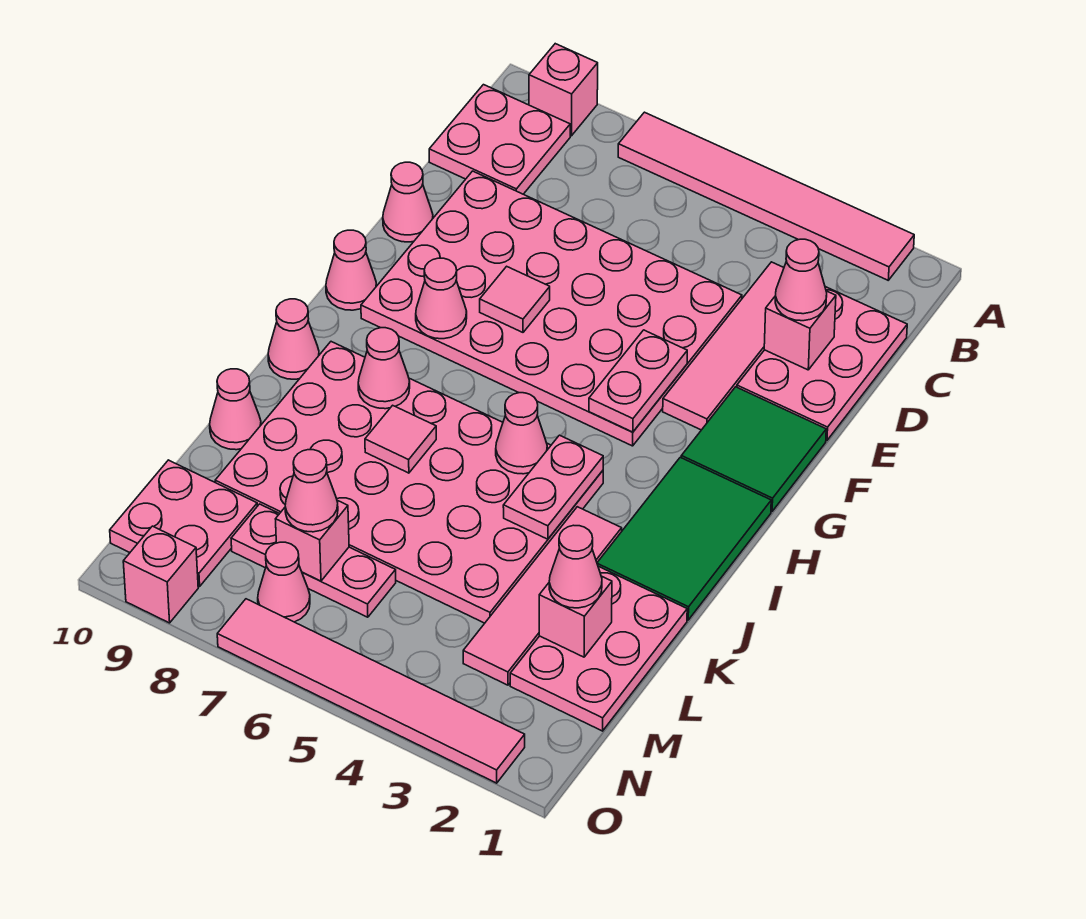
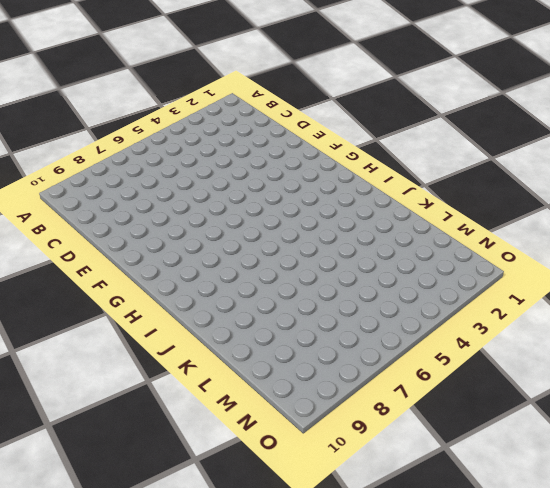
none -> pink tile A2:A7 level 1
none -> pink brick A9 level 1
none -> pink plate B9:C10 level 1
none -> pink plate C1:E2 level 1

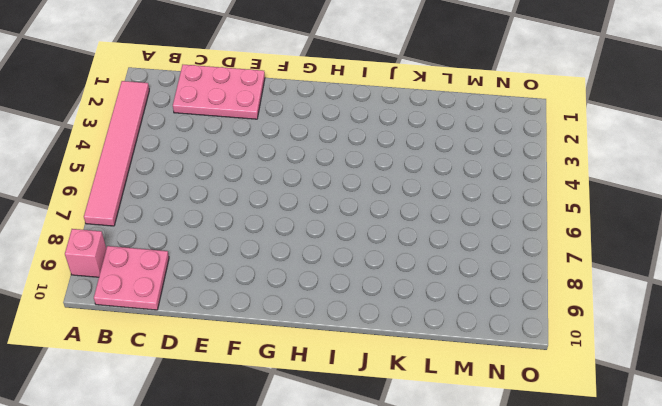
none -> pink tile C3:F3 level 1
none -> pink plate D4:G9 level 1
none -> pink cone E10 level 1
none -> green tile F1:G2 level 1

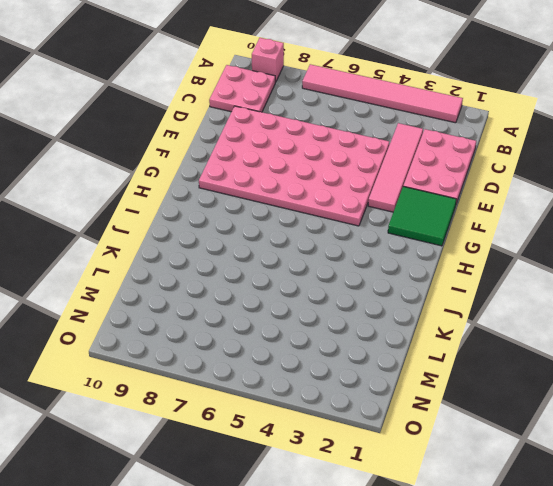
none -> pink cone E10 level 1
none -> pink cone G10 level 1
none -> green tile H1:J2 level 1
none -> pink plate I4:L9 level 1

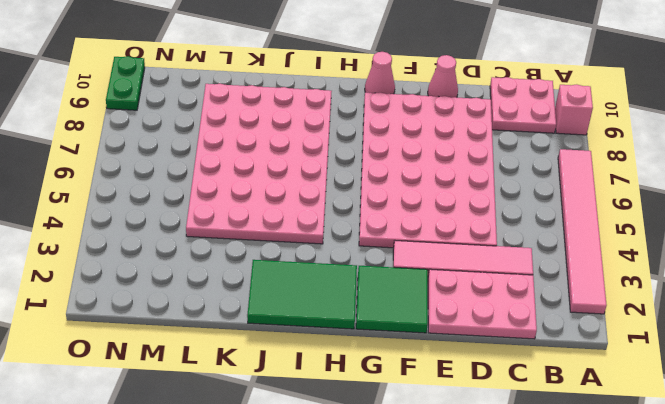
green plate O9:O10 level 1 -> pink brick O9 level 1
none -> pink cone I10 level 1
none -> pink tile J3:M3 level 1
none -> pink plate K1:M2 level 1
none -> pink cone K10 level 1

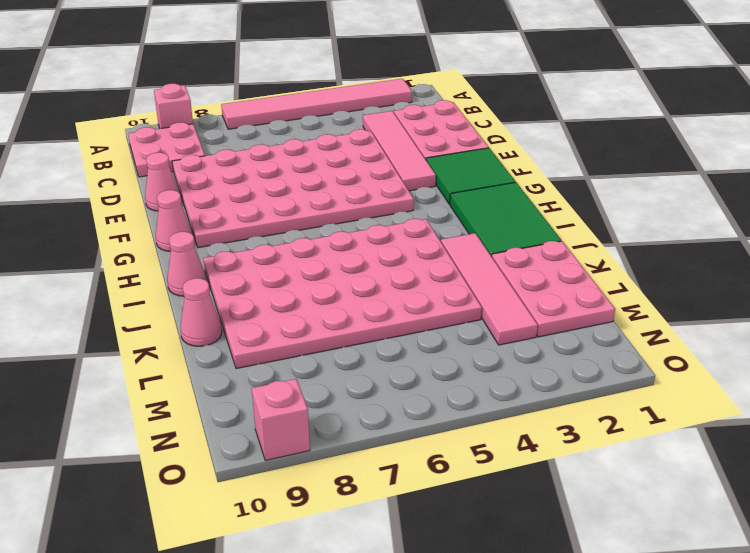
none -> pink plate M6:M8 level 1
none -> pink plate M9:N10 level 1
none -> pink cone N7 level 1
none -> pink tile O2:O7 level 1

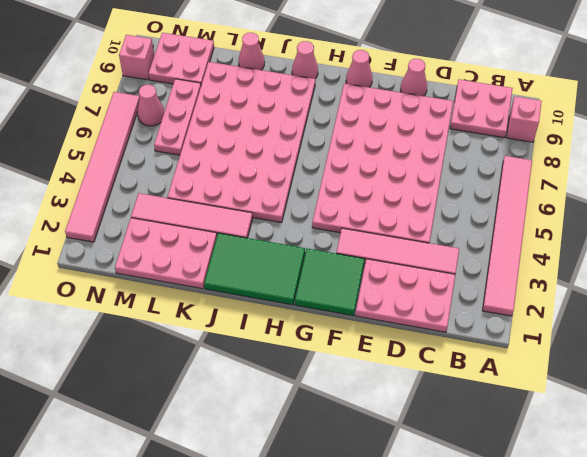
none -> pink brick D2 level 2
none -> pink plate F4:G4 level 2
none -> pink tile F7 level 2
none -> pink cone G8 level 2

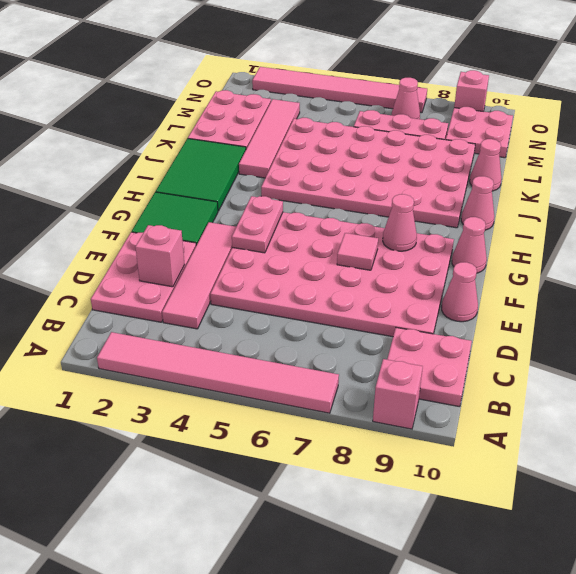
none -> pink plate I4:J4 level 2
none -> pink cone I5 level 2
none -> pink cone I8 level 2
none -> pink tile J7 level 2

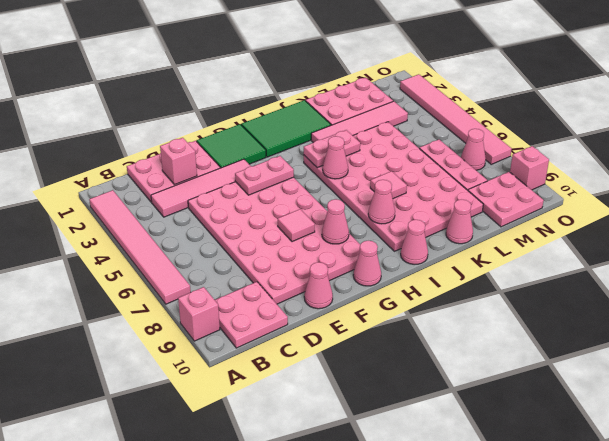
none -> pink brick L2 level 2
none -> pink brick M7 level 2
none -> pink cone D2 level 3
none -> pink cone L2 level 3

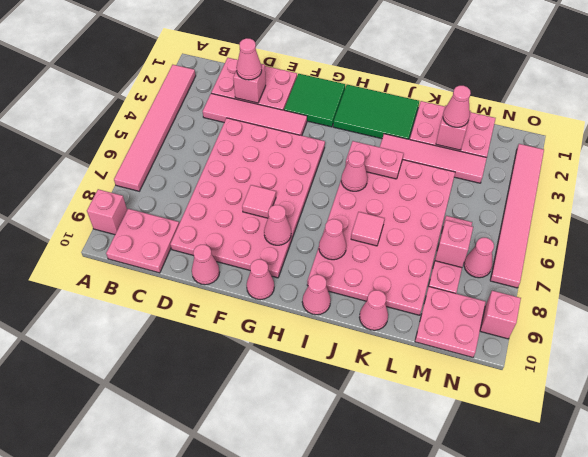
none -> pink plate F4:G4 level 2
none -> pink cone M7 level 3

